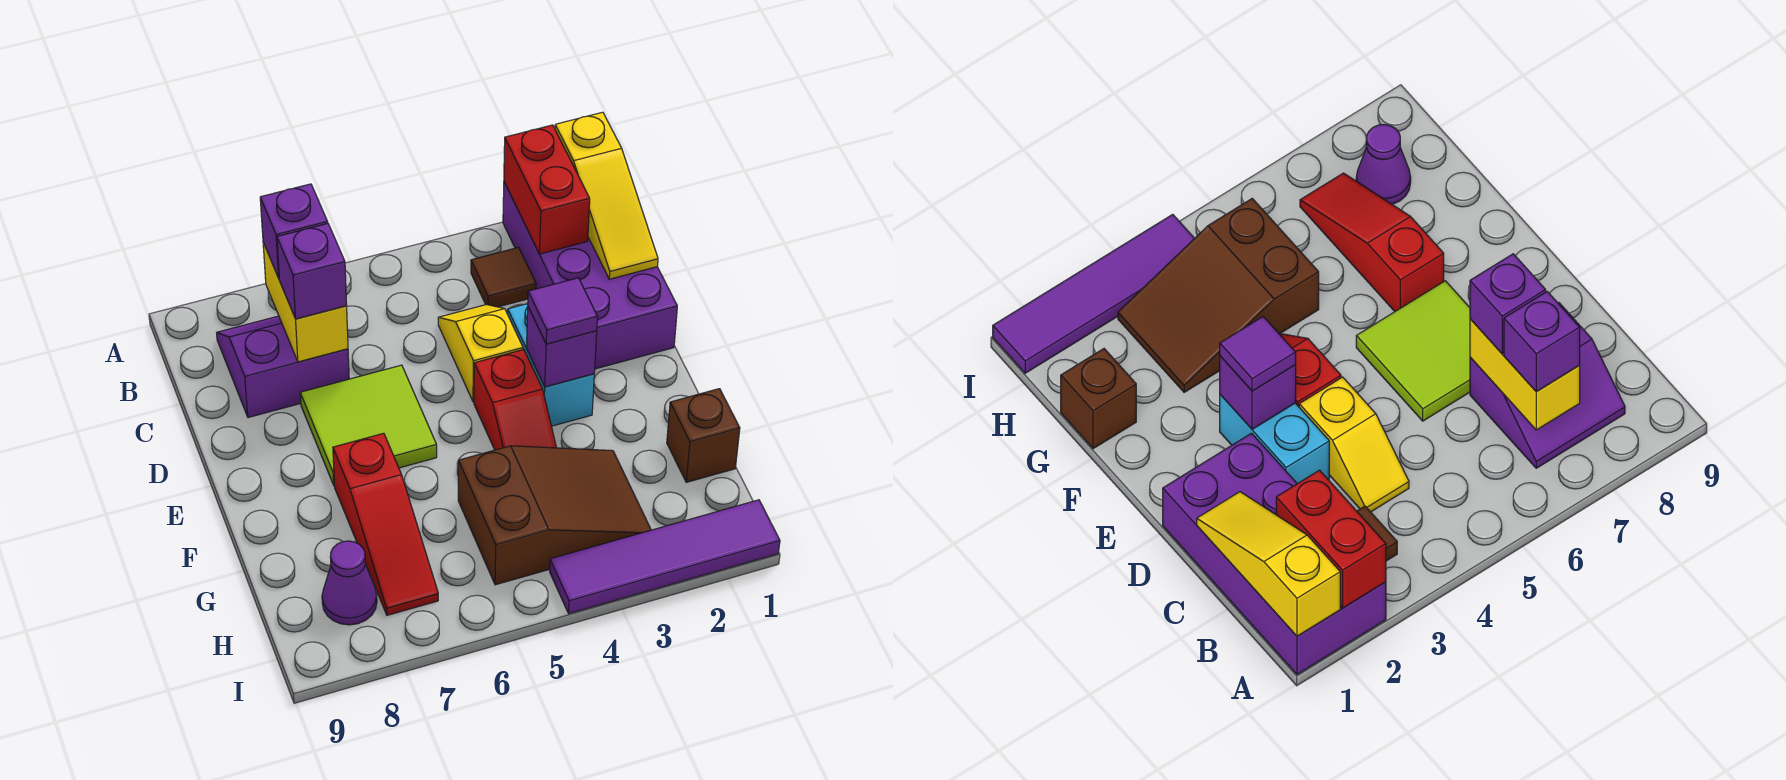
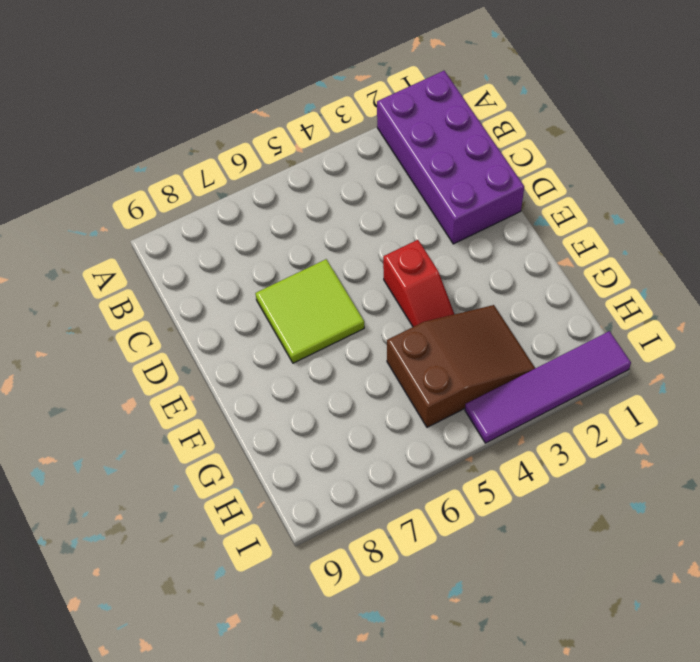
none -> brown tile B3 level 1
none -> purple slope B7:C8 level 1 top C
none -> yellow slope C4:D4 level 1 top D

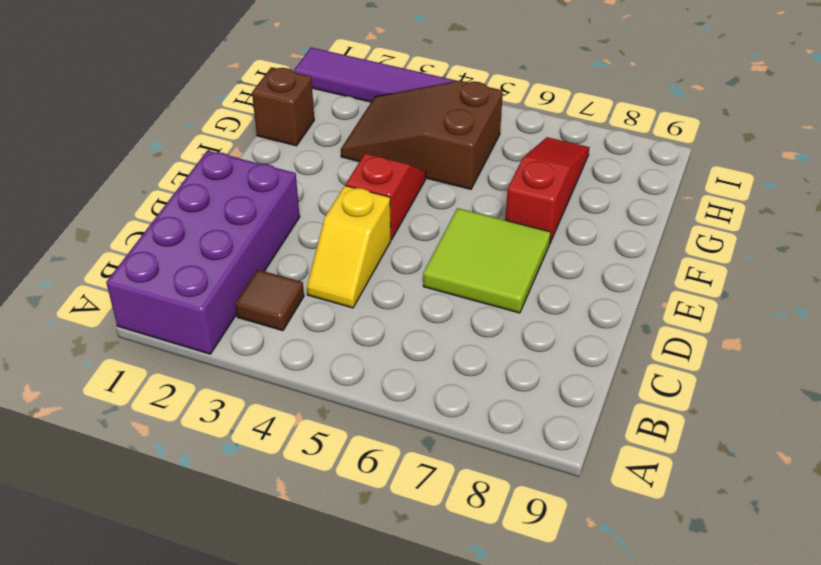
none -> purple slope B7:C8 level 1 top C
none -> cyan brick D3:E3 level 1
none -> purple cone H8 level 1

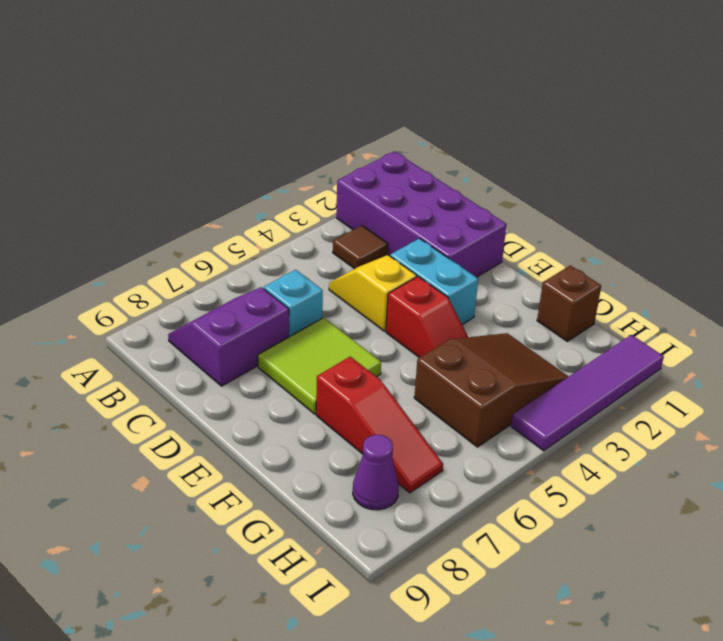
cyan brick C6 level 1 -> none
none -> yellow slope A1:C1 level 2 top A
none -> red brick A2:B2 level 2
none -> yellow brick B7:C7 level 2

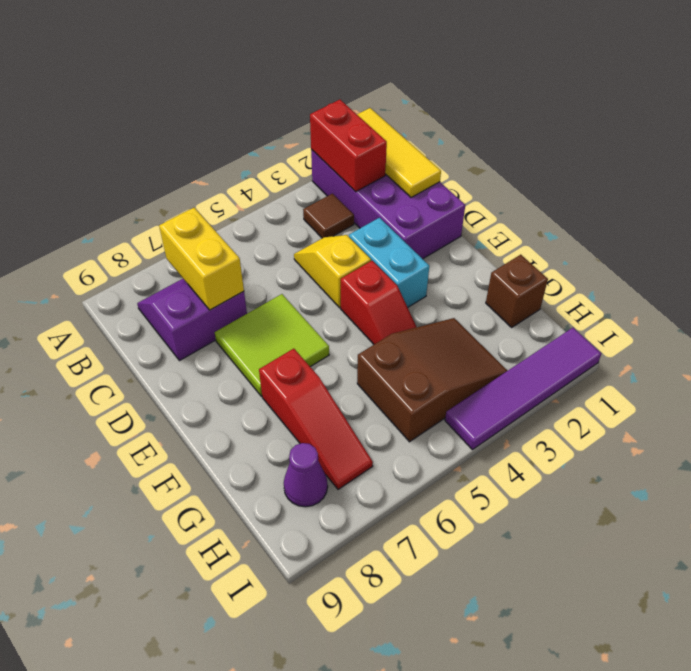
yellow tile A1:C1 level 2 -> yellow slope A1:C1 level 2 top A
none -> purple brick E3 level 2
none -> purple brick B7 level 3
none -> purple brick C7 level 3

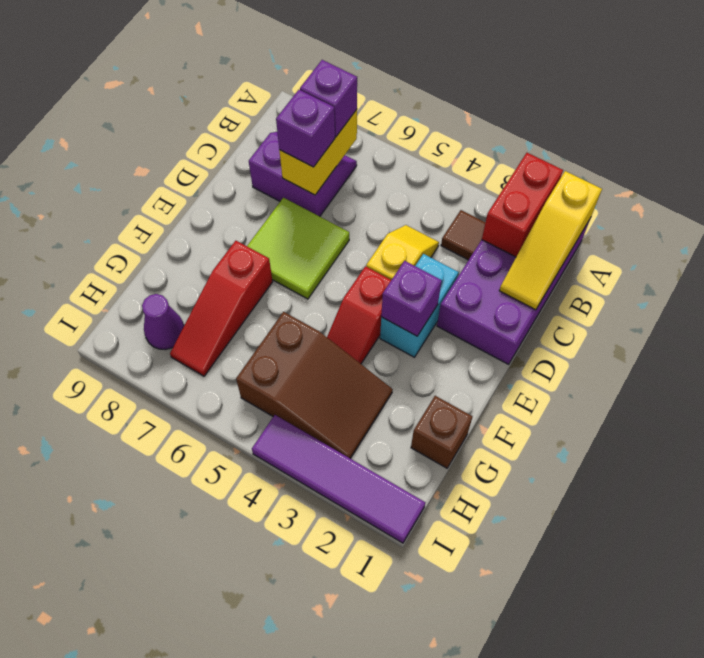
none -> purple tile E3 level 3

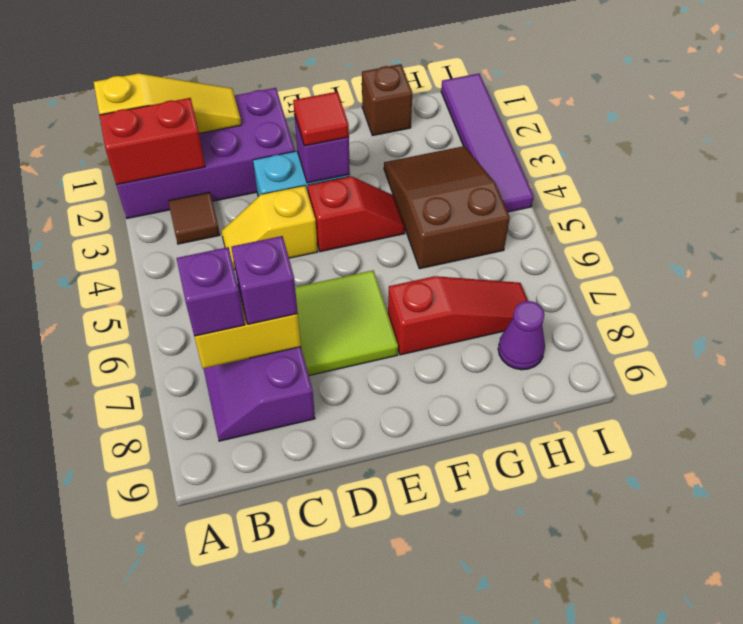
red tile E3 level 3 -> purple tile E3 level 3

